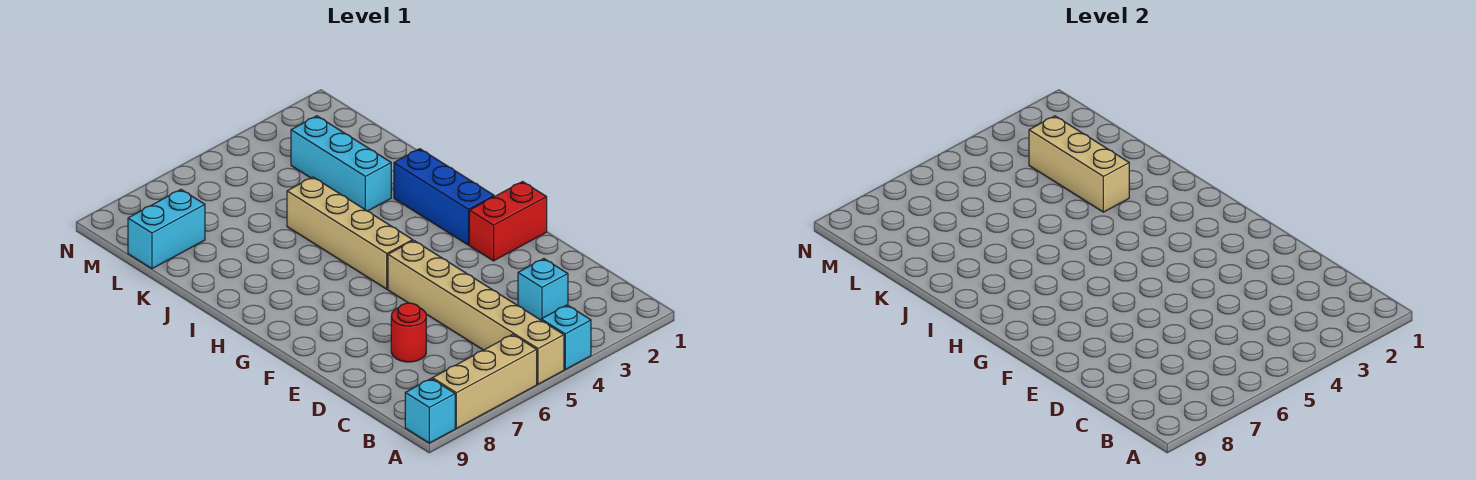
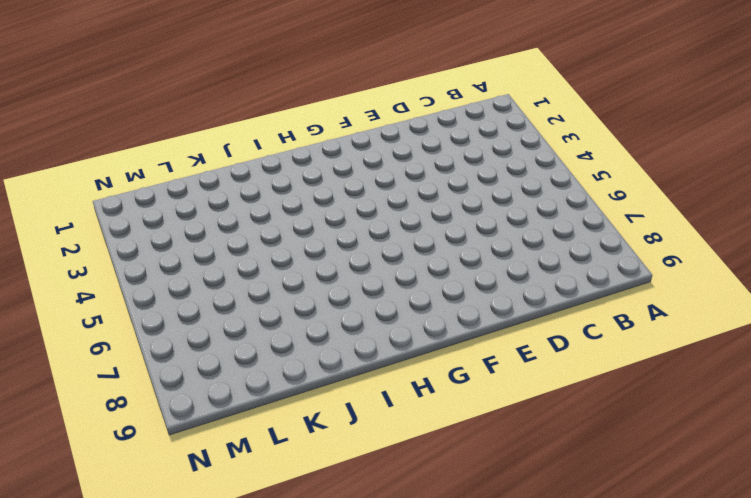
none -> cyan brick A4 level 1
none -> tan brick A5:F5 level 1
none -> tan brick A6:A8 level 1

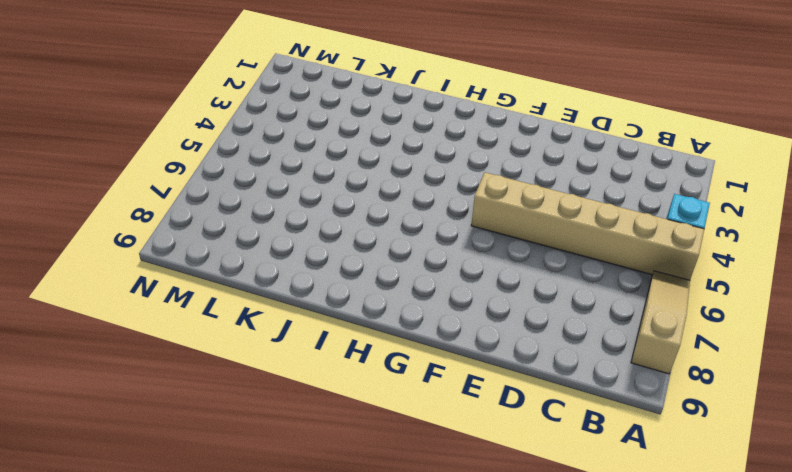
tan slope A6:A8 level 1 top 8 -> tan brick A6:A8 level 1
none -> cyan brick A9 level 1
none -> cyan brick C3 level 1
none -> red round brick D7 level 1

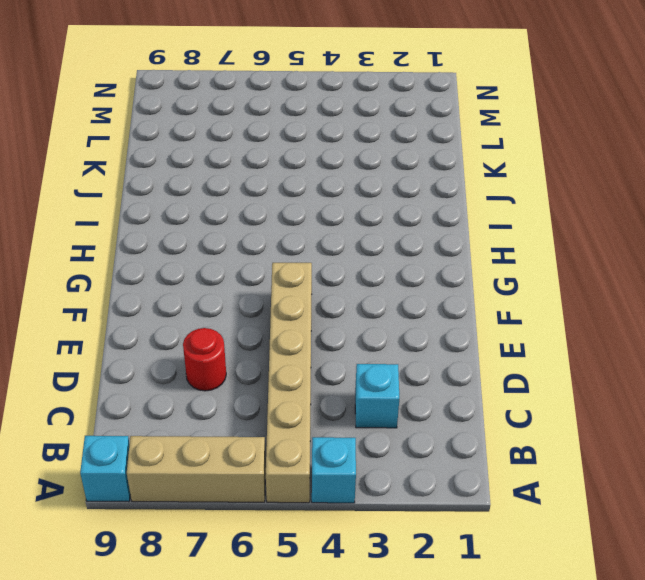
none -> red brick F1:F2 level 1
none -> blue brick G2:I2 level 1
none -> tan brick G5:J5 level 1

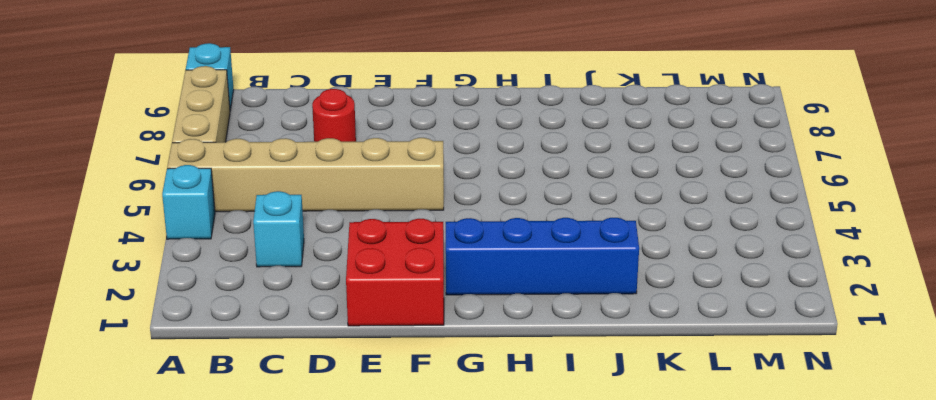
red brick E1:F2 level 1 -> red brick F1:F2 level 1
blue brick G2:J2 level 1 -> blue brick G2:I2 level 1
none -> tan brick G5:J5 level 1
none -> cyan brick J3:L3 level 1
none -> cyan brick L8:L9 level 1

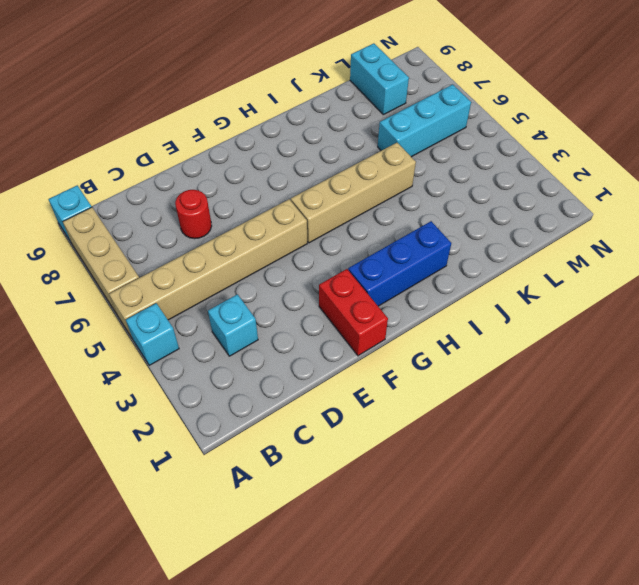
cyan brick K6:M6 level 1 -> cyan brick J3:L3 level 1
none -> tan brick J3:L3 level 2

